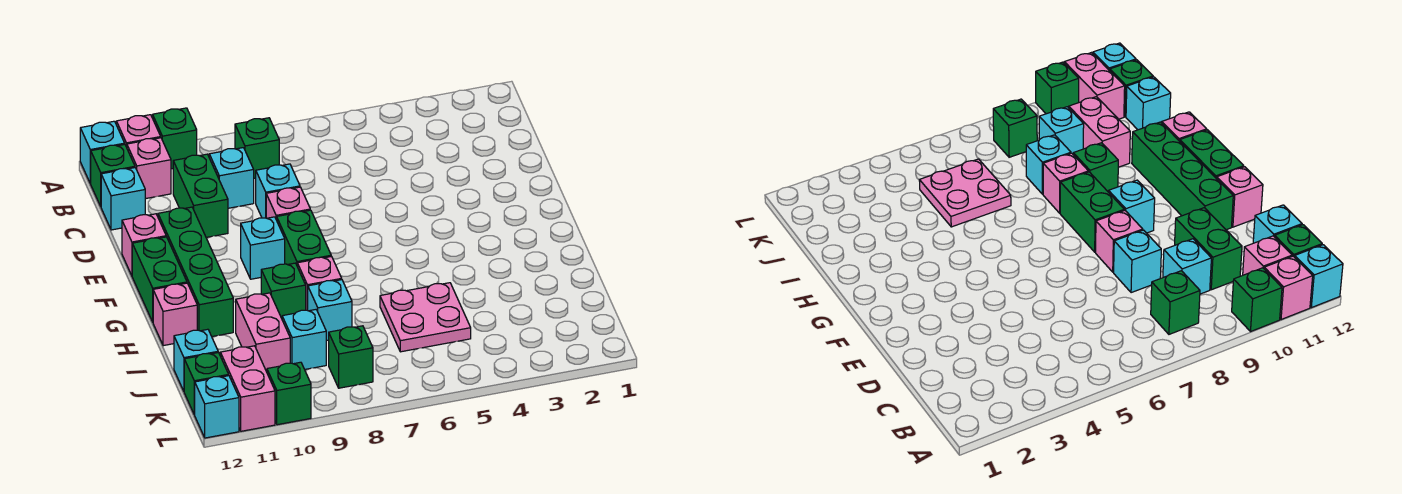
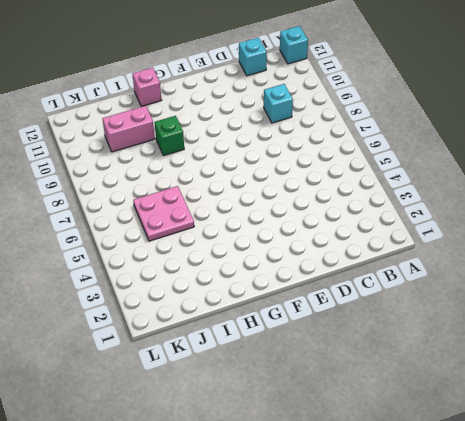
none -> green brick A10 level 1
none -> pink brick A11 level 1
none -> green brick B8 level 1

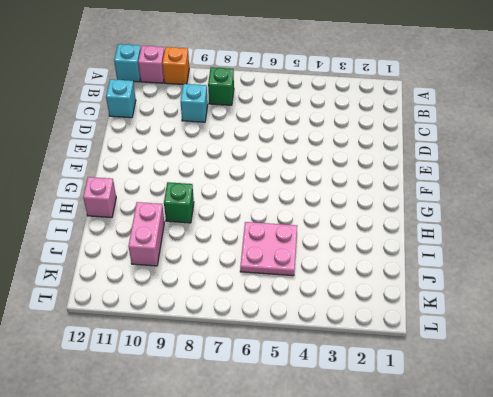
orange brick A10 level 1 -> green brick A10 level 1
none -> pink brick B11 level 1
none -> green brick B12 level 1
none -> green brick C10:D10 level 1

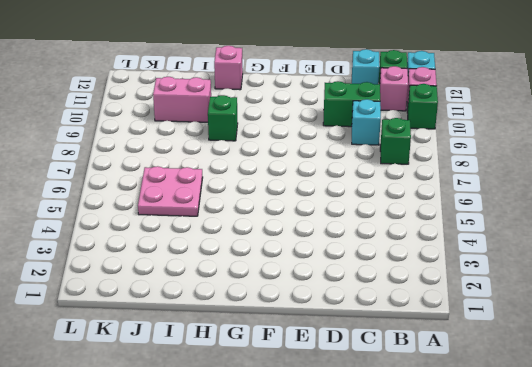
none -> cyan brick D8 level 1
none -> pink brick E8 level 1
none -> green brick E11:H11 level 1

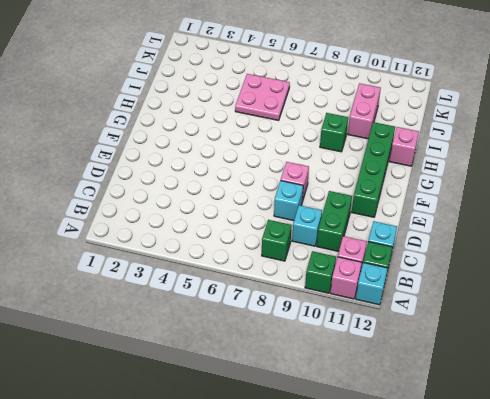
none -> pink brick E12 level 1
none -> green brick F8:G8 level 1
none -> cyan brick F9 level 1

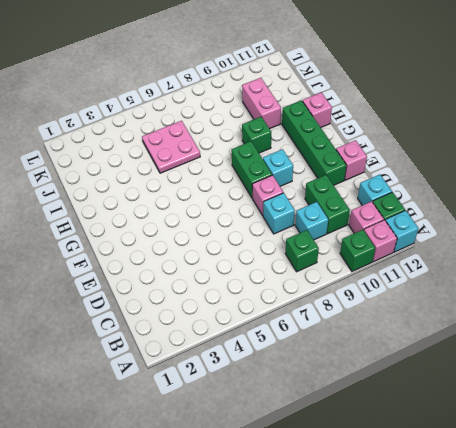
none -> green brick F12:G12 level 1
none -> pink brick H8 level 1
none -> cyan brick I8 level 1

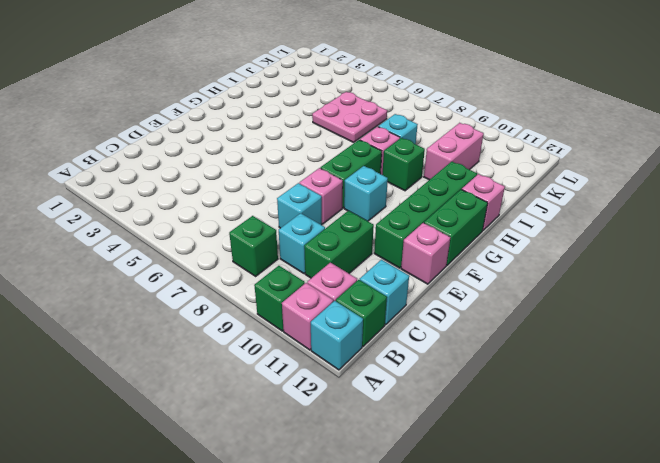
none -> cyan brick J9 level 1
none -> cyan brick J12 level 1
none -> green brick K8 level 1

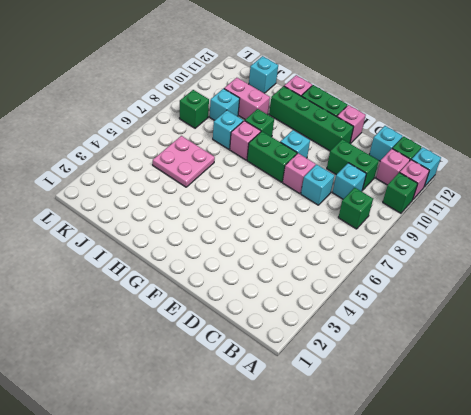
none -> pink brick K11:L11 level 1
none -> green brick K12 level 1
none -> green brick L10 level 1

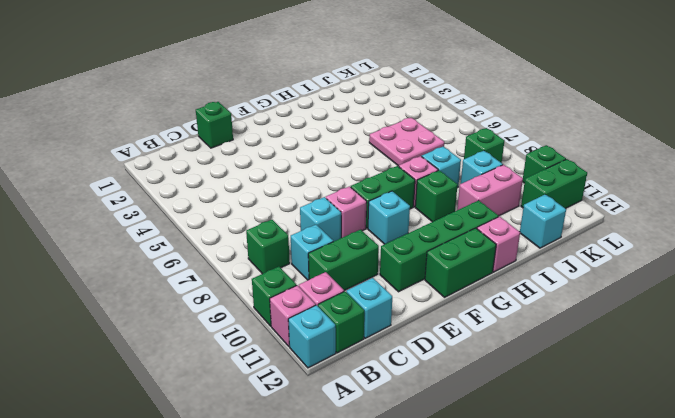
green brick D1 level 1 -> green brick K12 level 1
green brick K11:L11 level 1 -> pink brick K11:L11 level 1
none -> pink brick E12 level 1
none -> cyan brick L12 level 1

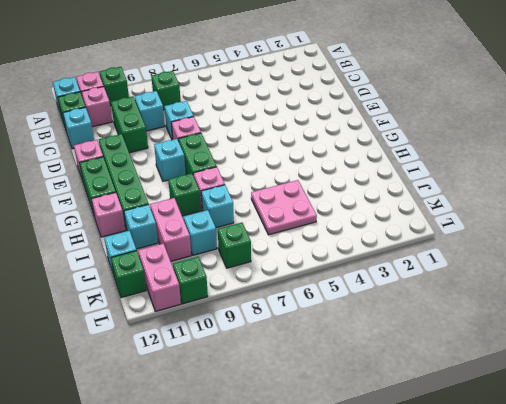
cyan brick I11 level 1 -> cyan brick L12 level 1

